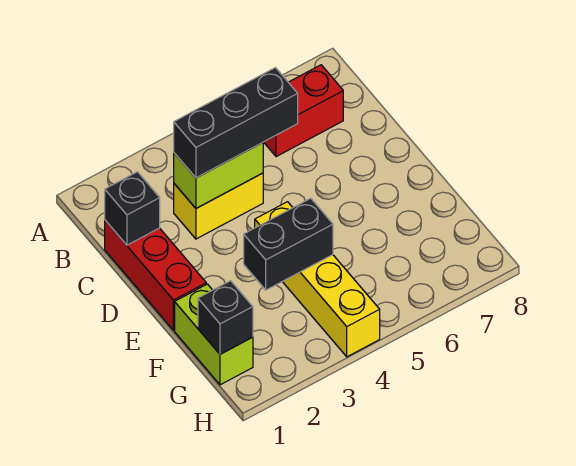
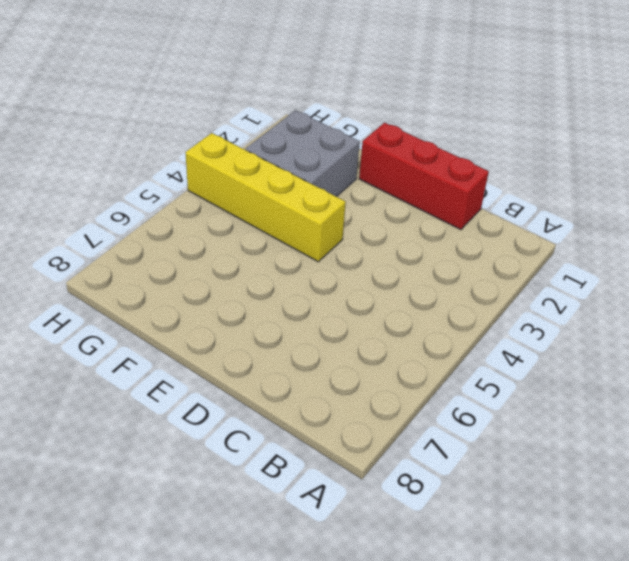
grey brick F2:G3 level 1 -> none
none -> red brick B6:B7 level 1
none -> yellow brick C3:C4 level 1

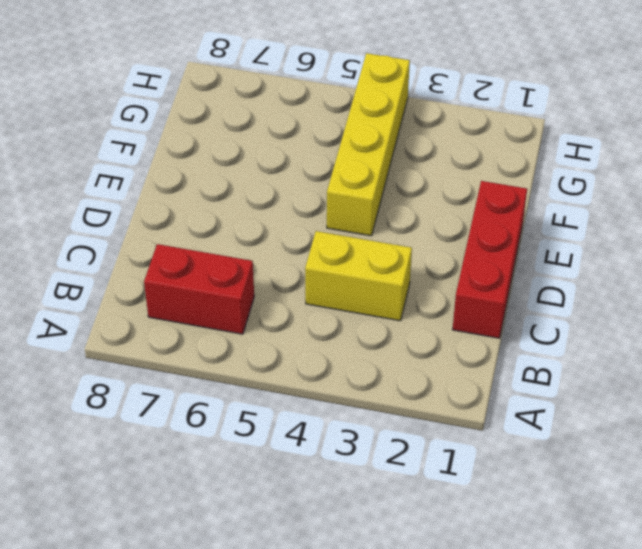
none -> lime brick F1:G1 level 1
none -> black brick C1 level 2

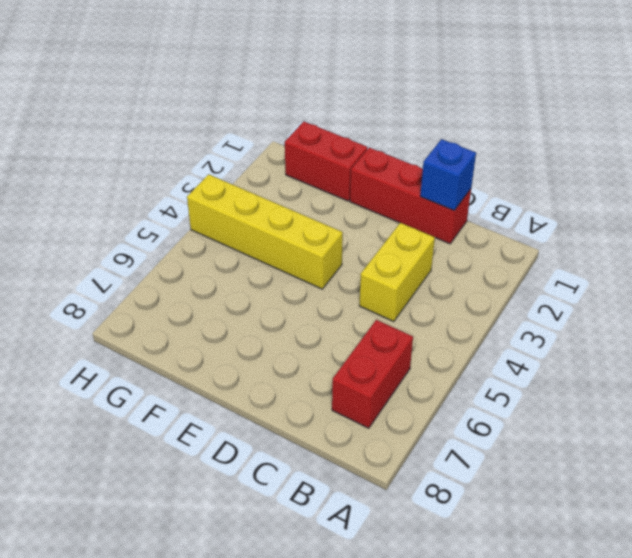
blue brick C1 level 2 -> black brick C1 level 2
red brick F1:G1 level 1 -> lime brick F1:G1 level 1
none -> lime brick C3:C4 level 2
none -> black brick F3:F4 level 2

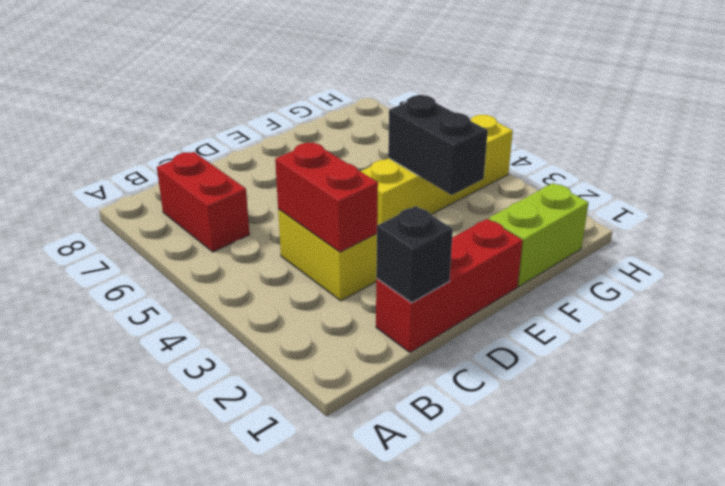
red brick C3:C4 level 2 -> lime brick C3:C4 level 2
none -> black brick G1 level 2
none -> black brick C3:C5 level 3

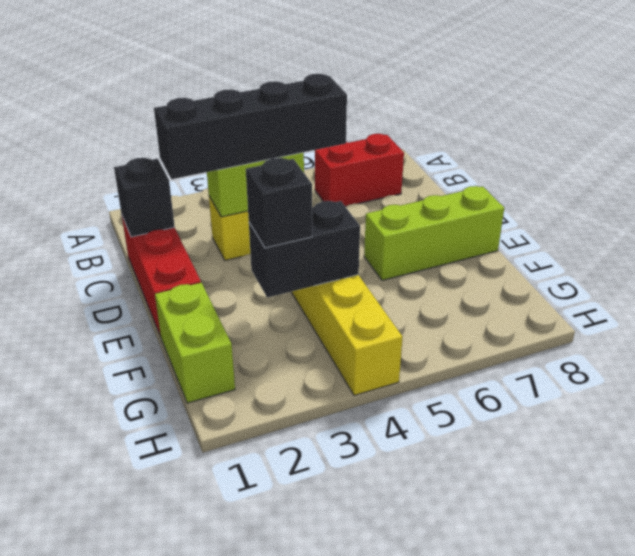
black brick C2:C5 level 3 -> black brick C3:C5 level 3
lime brick E6:E8 level 1 -> none
black brick F3 level 3 -> black brick G1 level 2

